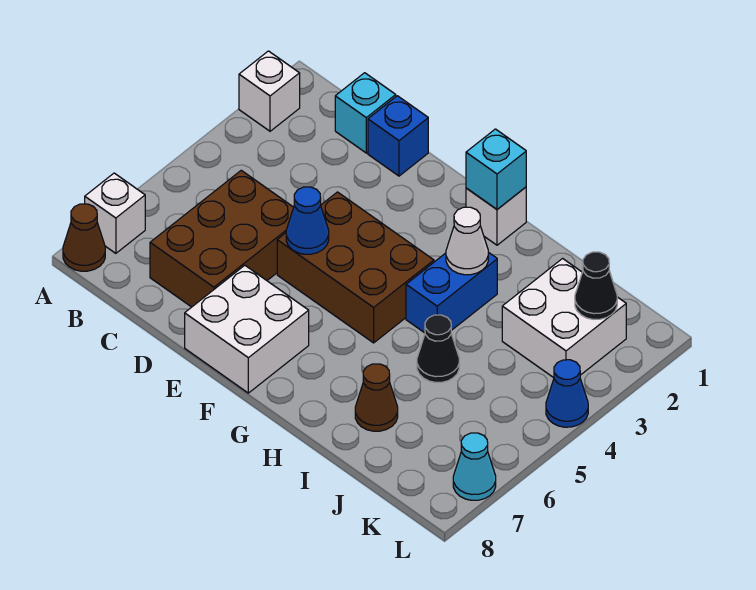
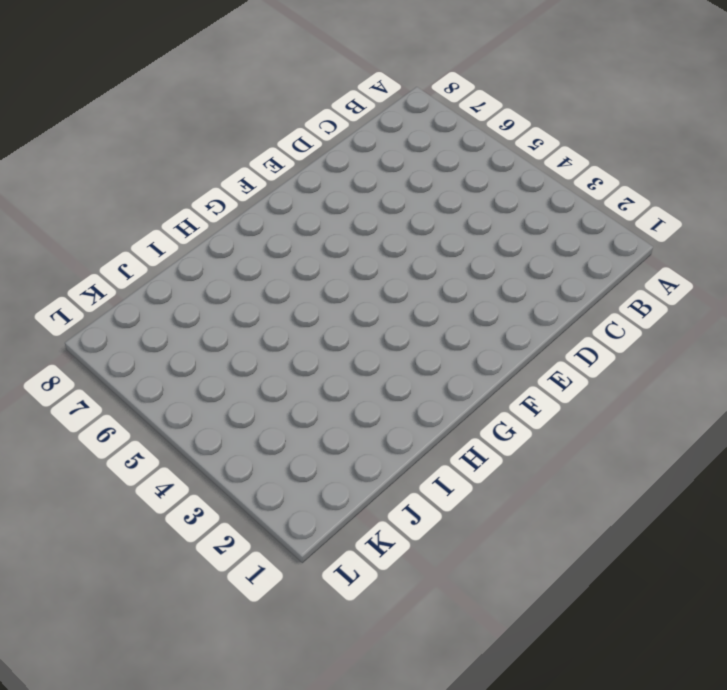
none -> white brick A2 level 1
none -> white brick A7 level 1
none -> brown cone A8 level 1

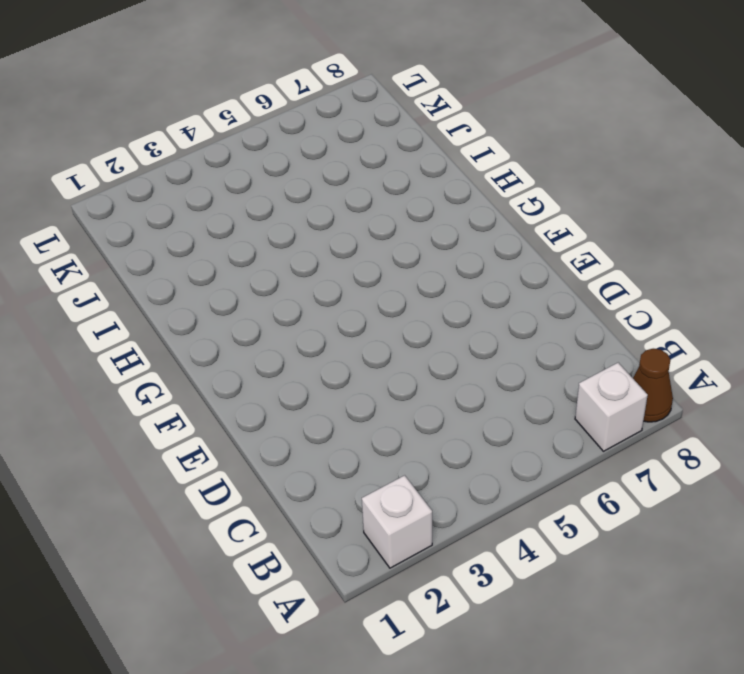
none -> cyan brick C1 level 1
none -> brown brick C5:D7 level 1
none -> blue brick D1 level 1

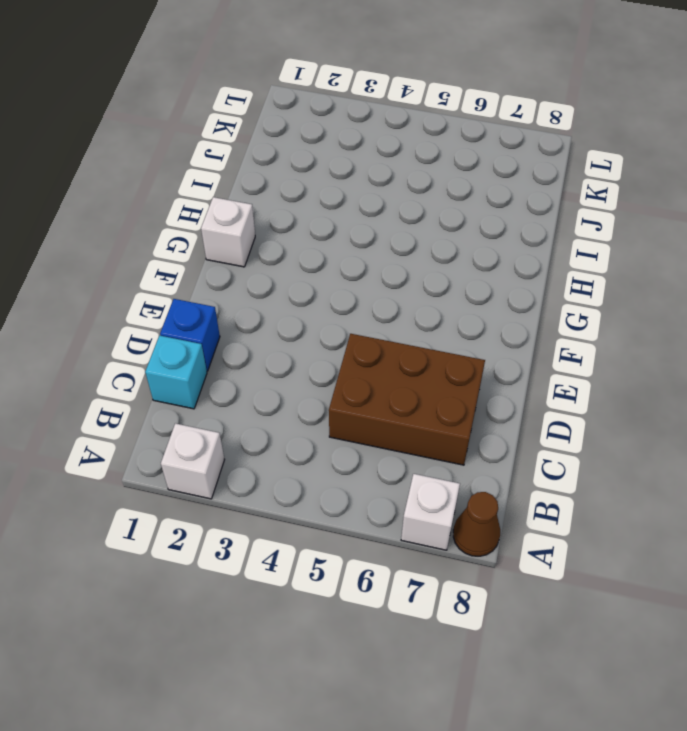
none -> brown brick E4:G5 level 1
none -> white brick E7:F8 level 1
none -> blue brick H3:H4 level 1

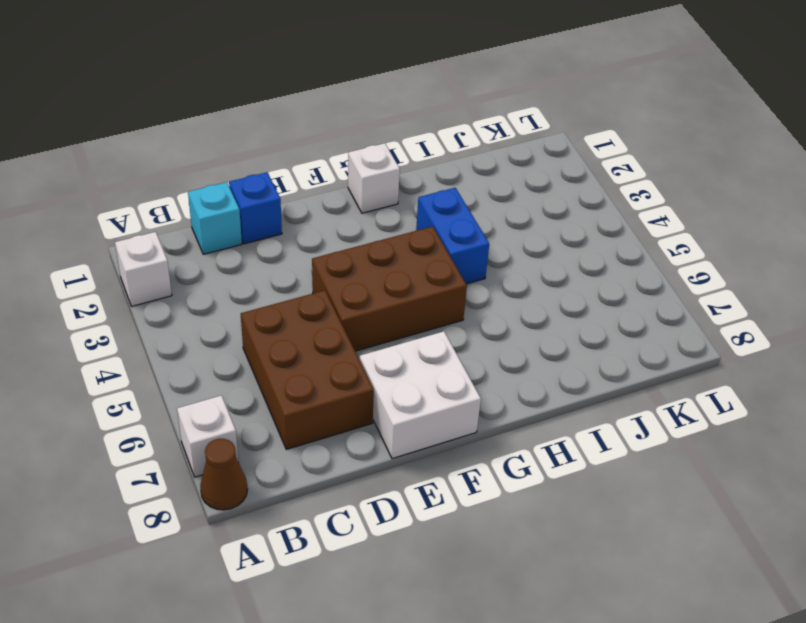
none -> black cone I5 level 1
none -> brown cone I7 level 1
none -> white brick J2:K3 level 1

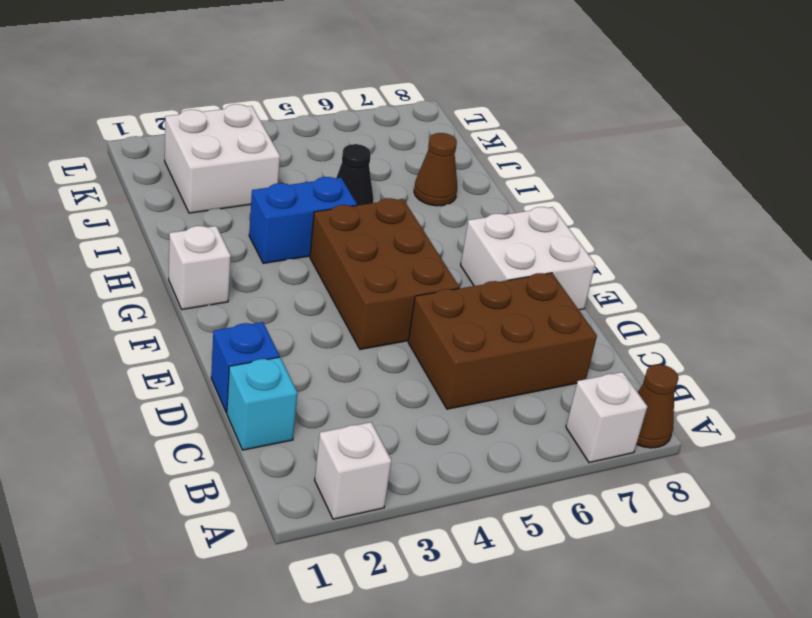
none -> blue cone L4 level 1
none -> cyan cone L7 level 1
none -> blue cone E5 level 2

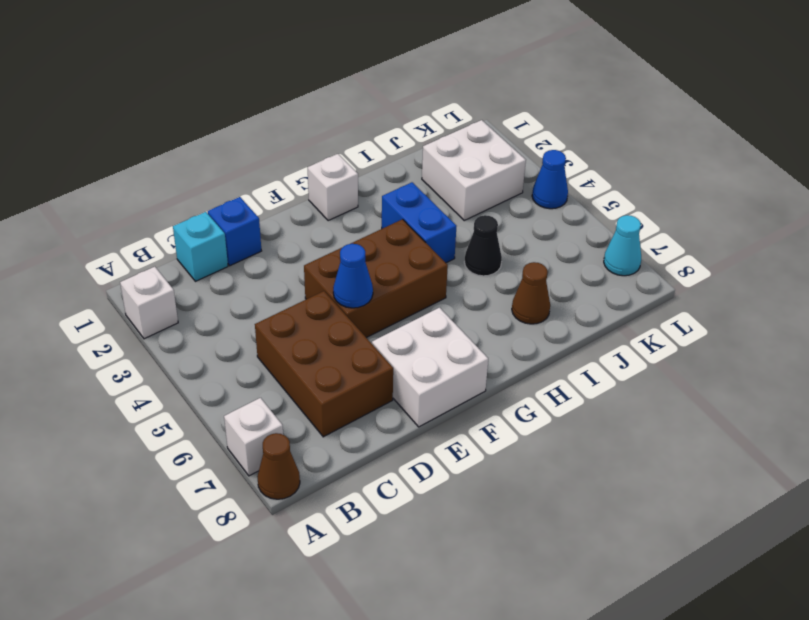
none -> cyan brick G1 level 2
none -> white cone H3 level 2
none -> black cone K2 level 2

